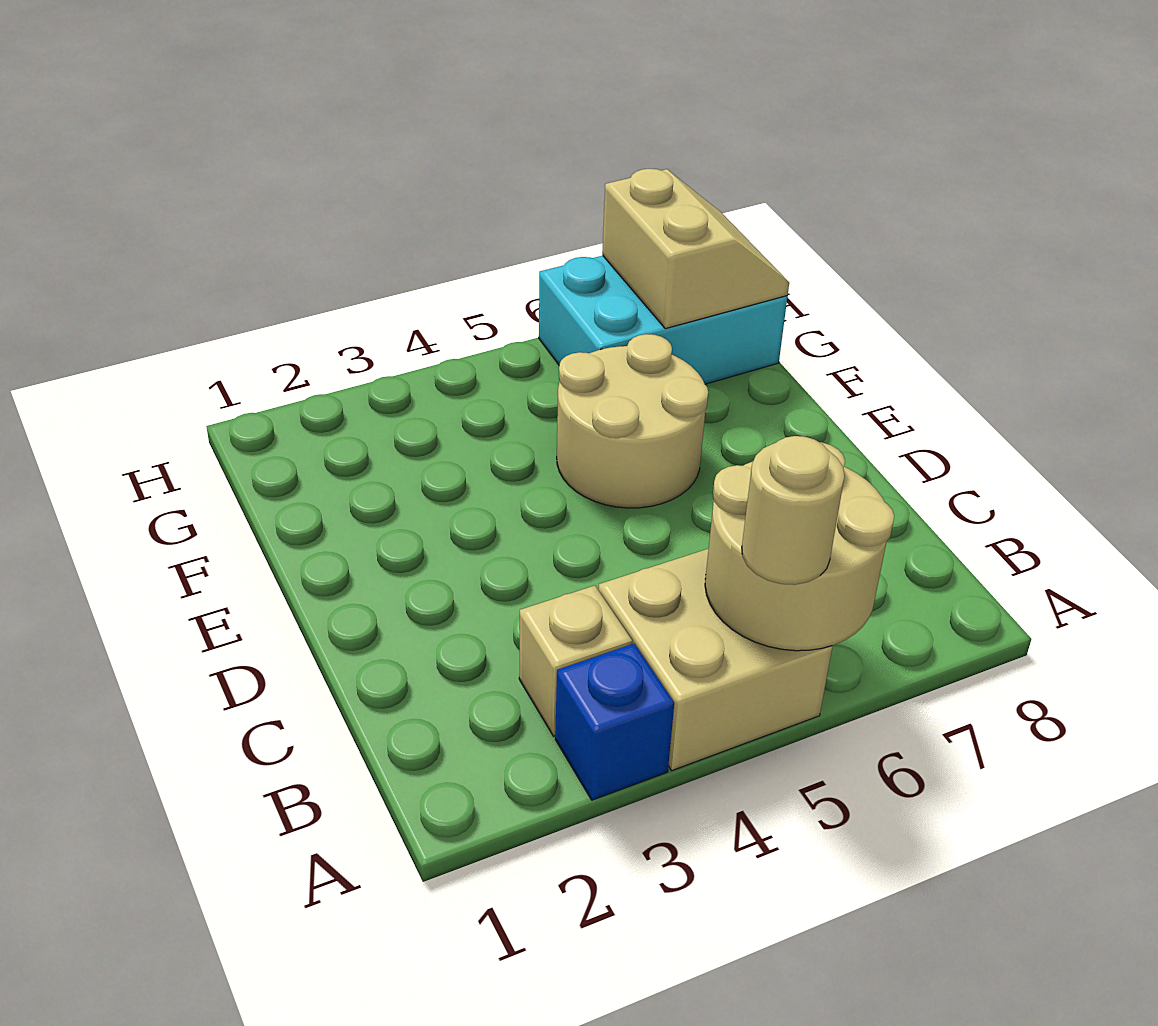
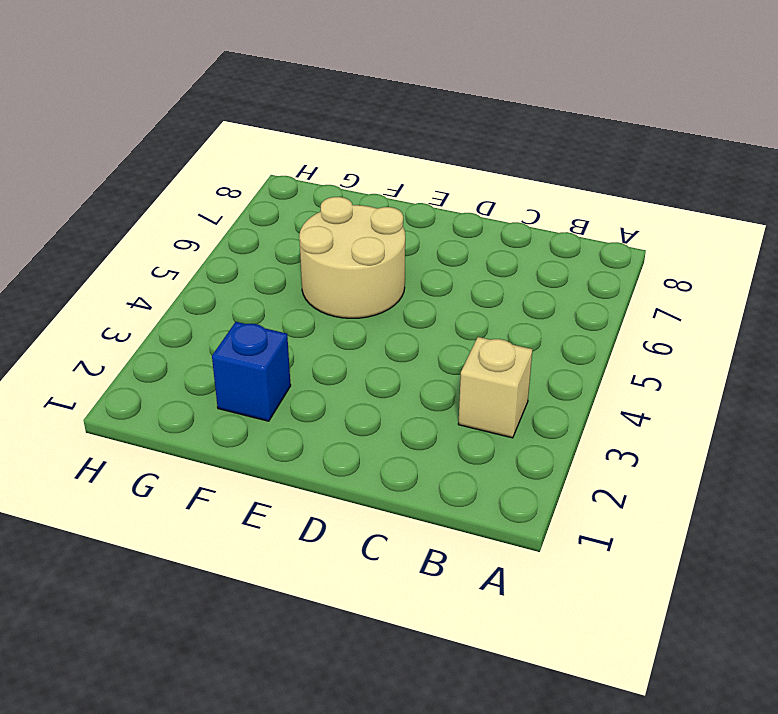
blue brick F2 level 1 -> blue brick A3 level 1
none -> tan brick A4:B5 level 1
none -> cyan brick G6:H8 level 1

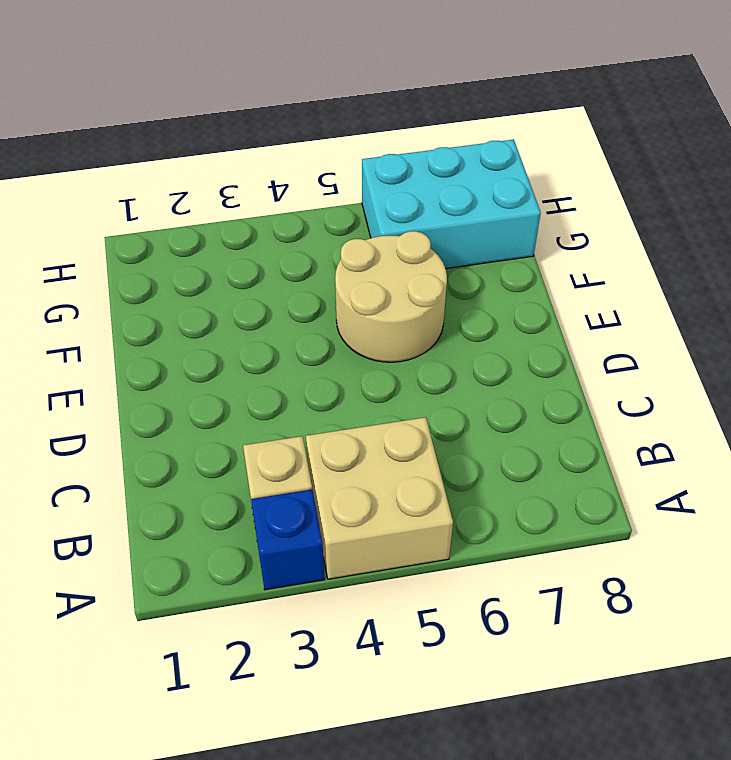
none -> tan round brick A5:B6 level 2
none -> tan slope G7:H8 level 2 top 7

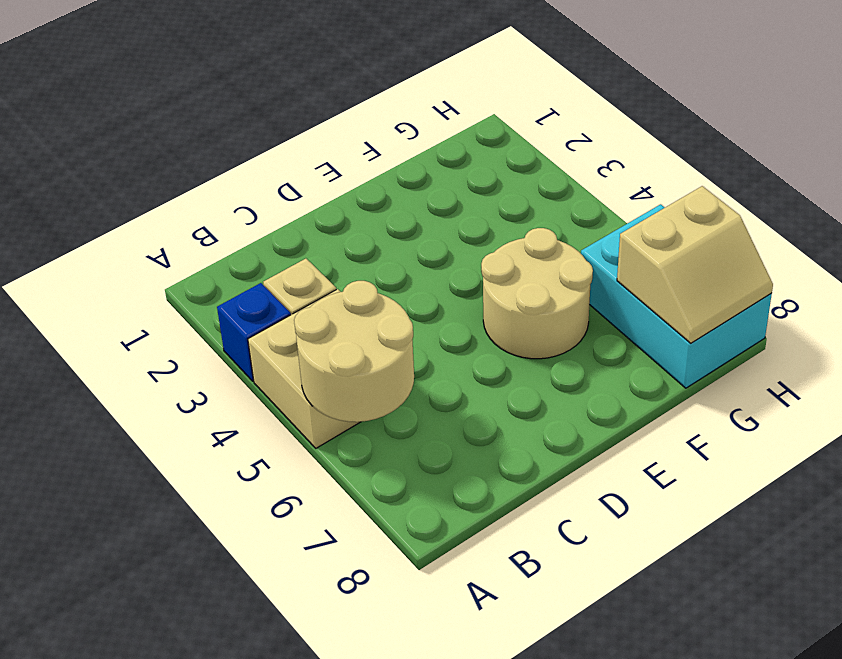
none -> tan round brick A5 level 3

